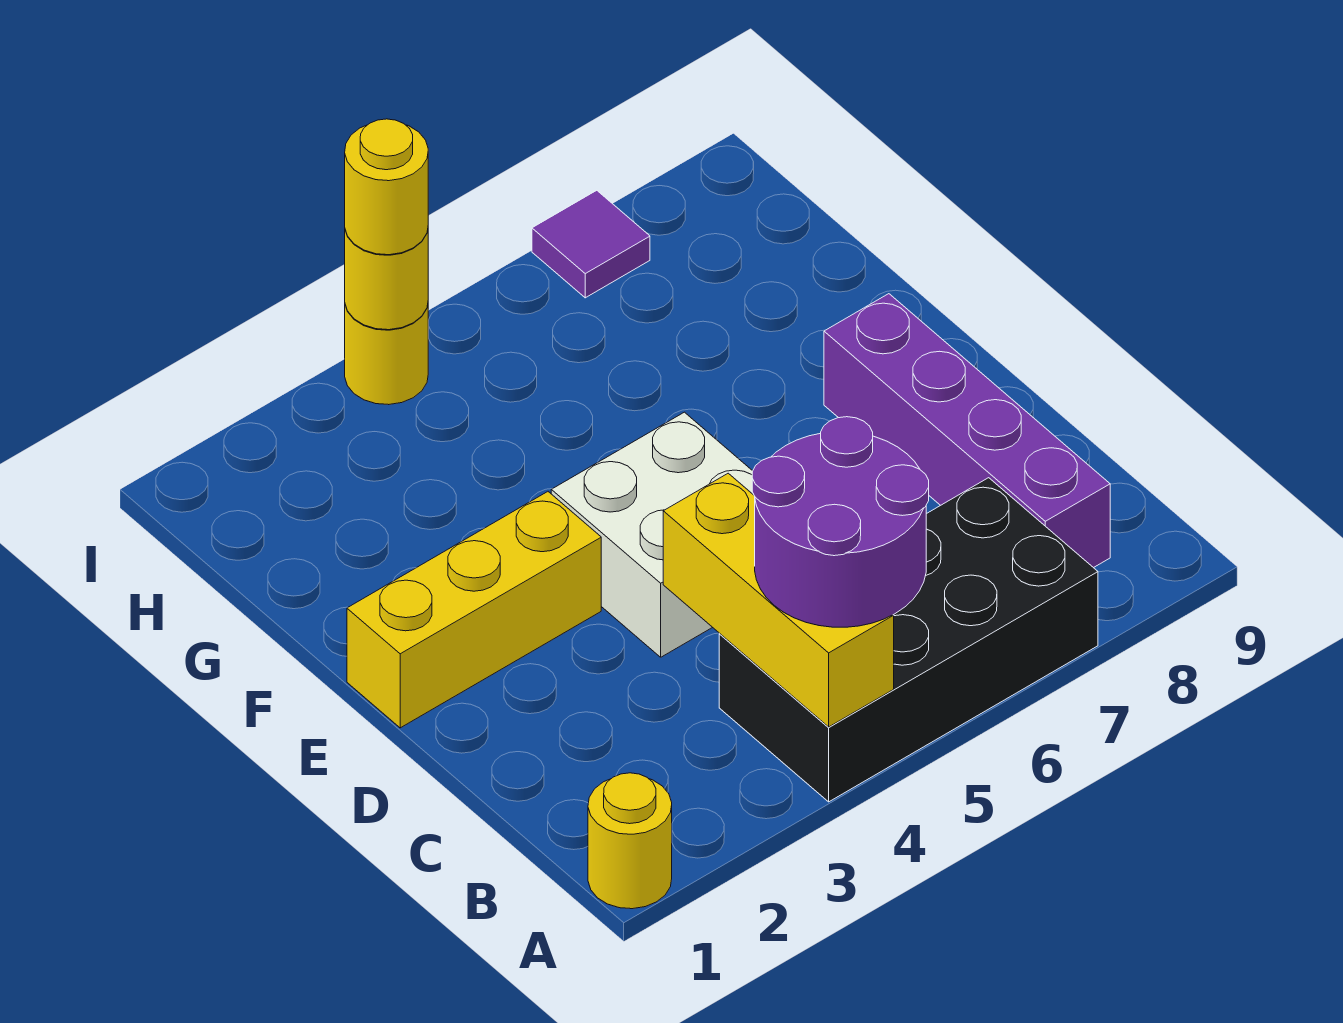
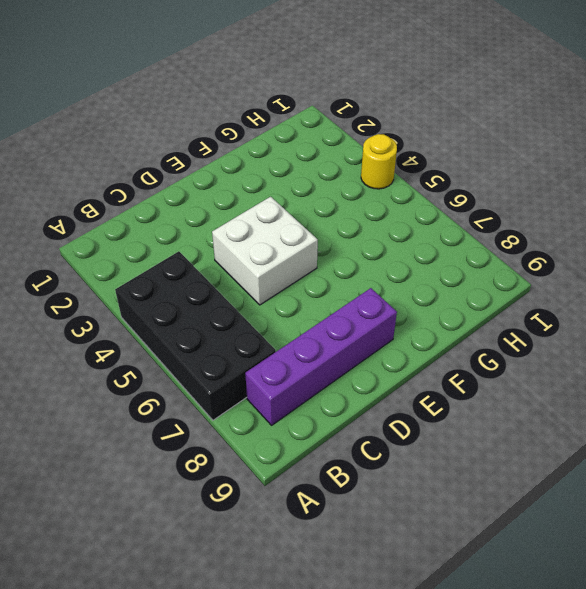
none -> yellow round brick A1 level 1
none -> yellow brick E1:E3 level 1

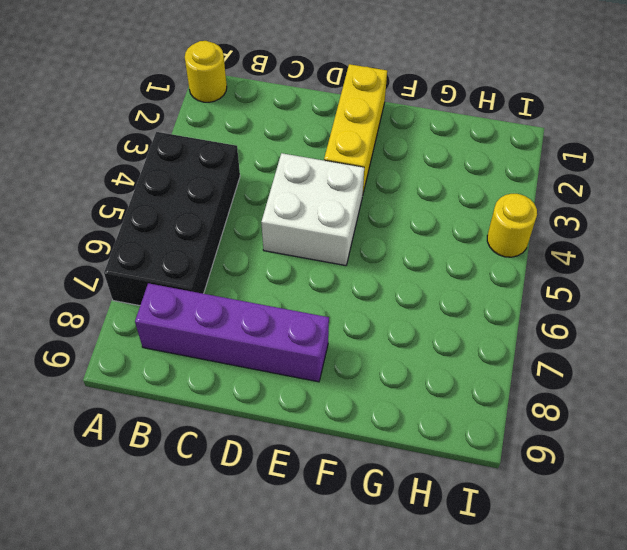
none -> purple tile I7 level 1
none -> yellow brick A4:C4 level 2

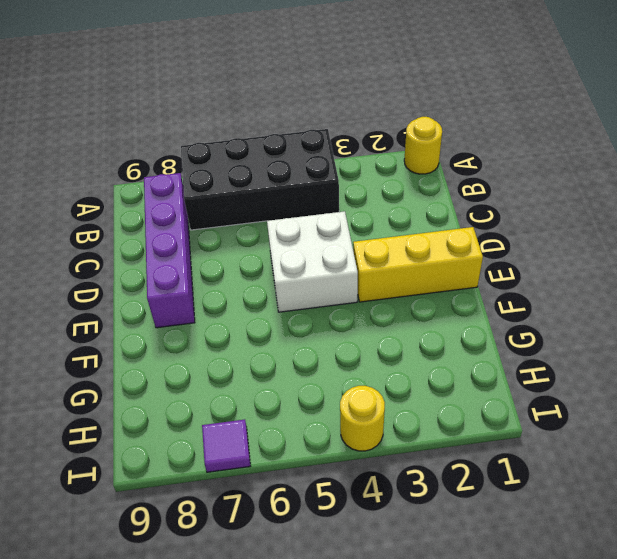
none -> yellow brick A4:C4 level 2
none -> yellow round brick I4 level 2

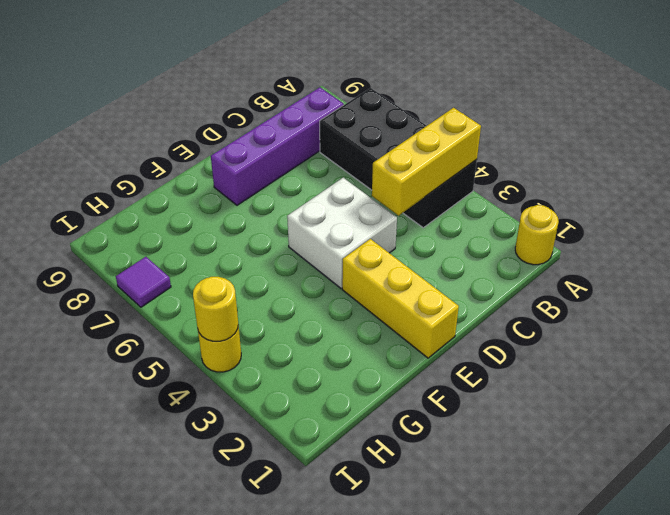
none -> purple round brick A4:B5 level 3
none -> yellow round brick I4 level 3

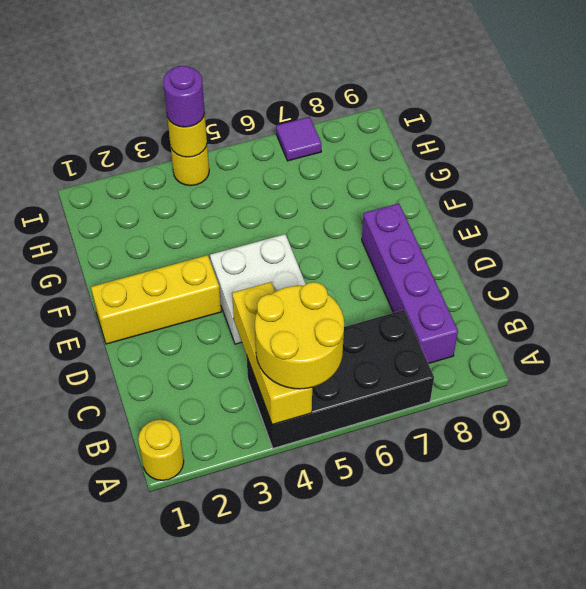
yellow round brick A4:B5 level 3 -> purple round brick A4:B5 level 3
purple round brick I4 level 3 -> yellow round brick I4 level 3

